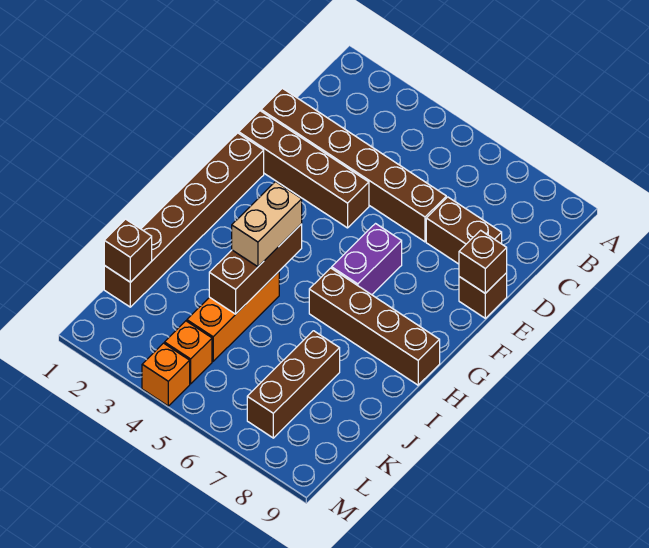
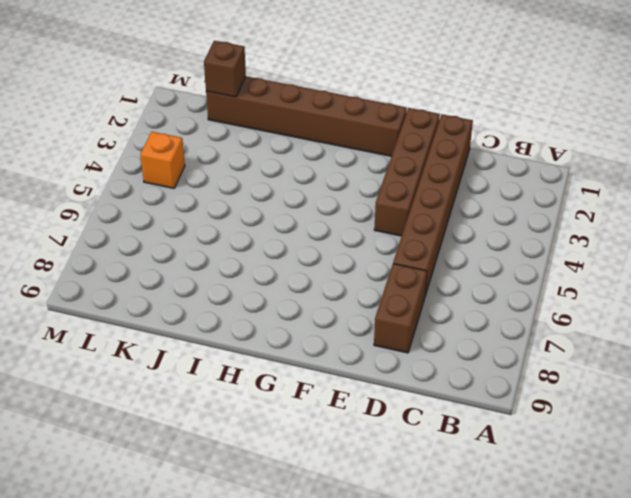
none -> brown brick E9 level 1
none -> purple brick F6:G6 level 1
none -> brown brick H6:H9 level 1

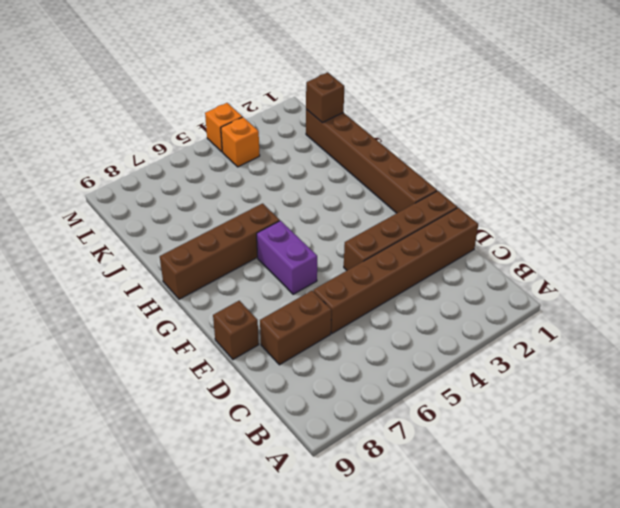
none -> orange brick I4:K4 level 1
none -> brown brick J7:L7 level 1
none -> brown brick E9 level 2

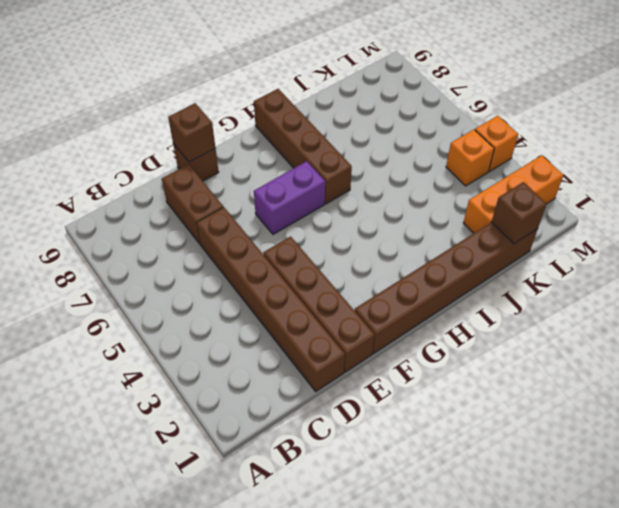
orange brick K2:M2 level 1 -> orange brick I4:K4 level 1
none -> brown brick J7:L7 level 1
none -> brown brick H4:J4 level 2
none -> tan brick H4:I4 level 3

